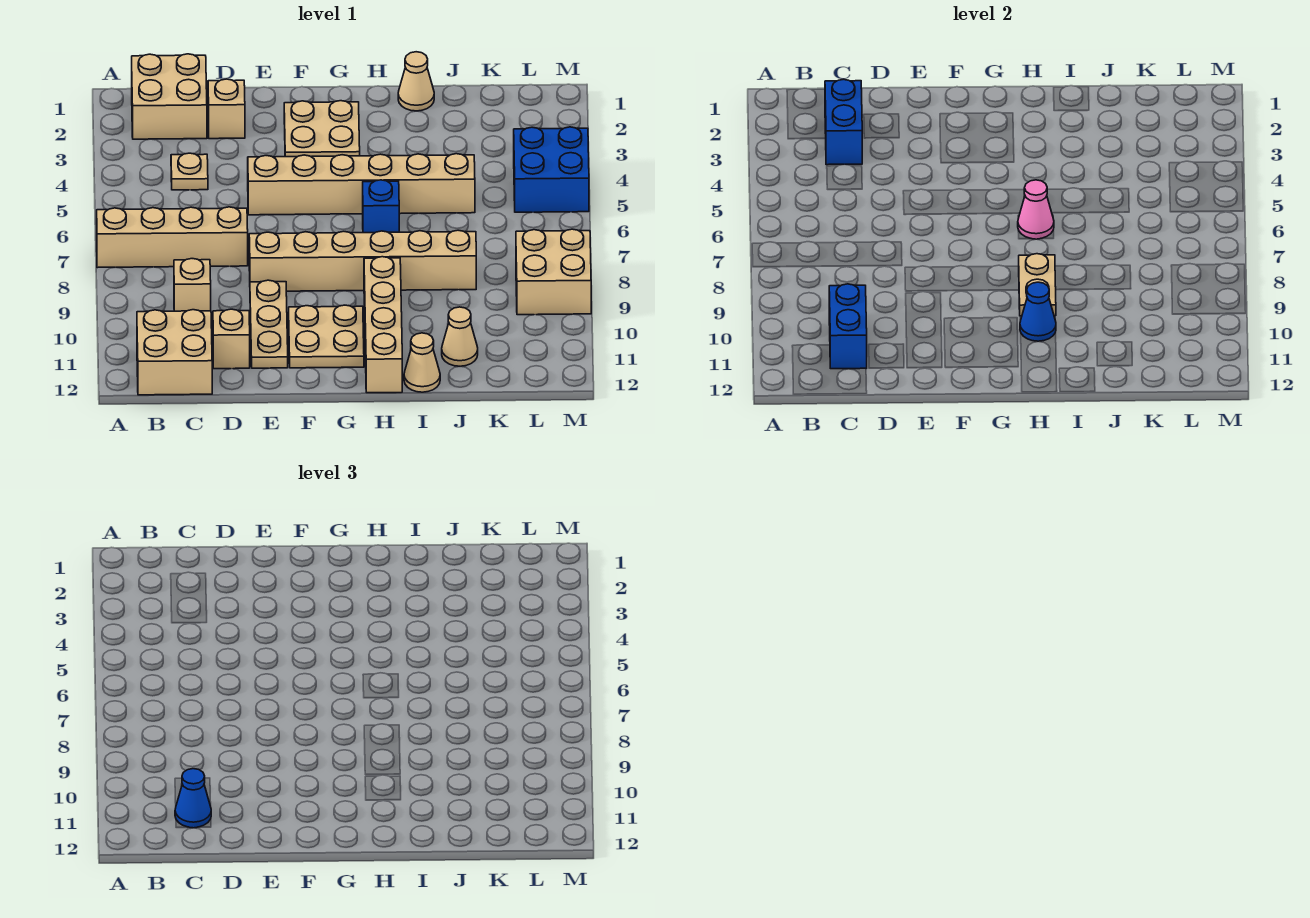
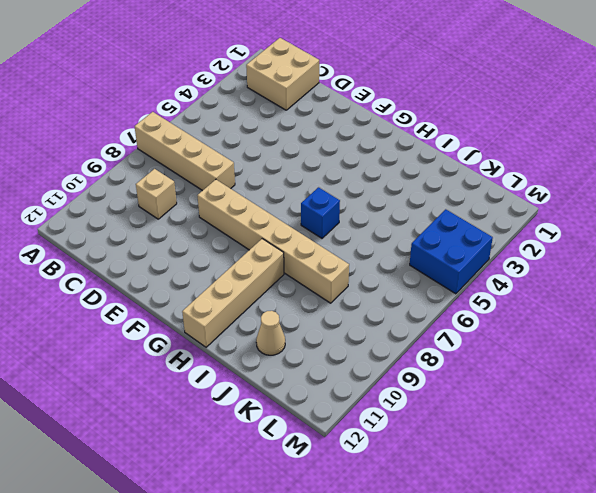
none -> tan brick B11:C12 level 1
none -> tan plate C4 level 1
none -> tan brick D2 level 1

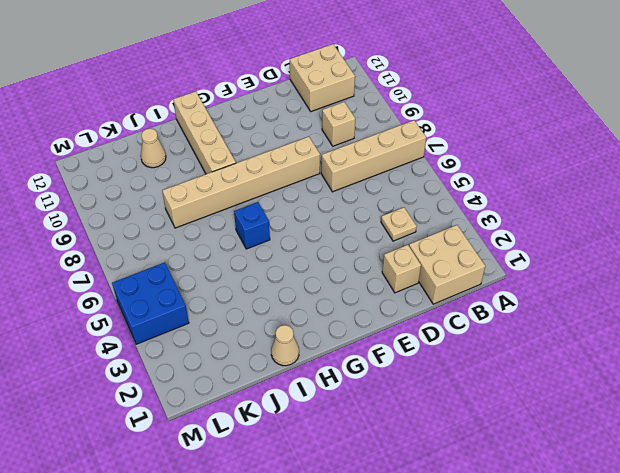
none -> tan brick D11 level 1
none -> tan brick E5:J5 level 1
none -> tan plate E9:E11 level 1

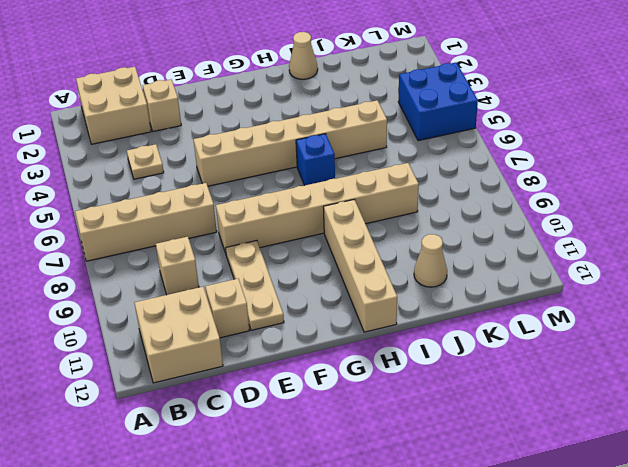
none -> tan plate F2:G3 level 1
none -> tan plate F10:G11 level 1
none -> tan cone I12 level 1

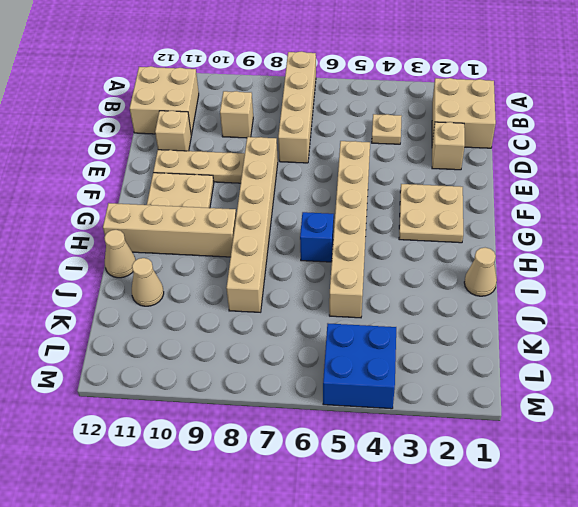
none -> tan brick L8:M9 level 1
none -> blue brick C2:C3 level 2
none -> blue brick C10:C11 level 2

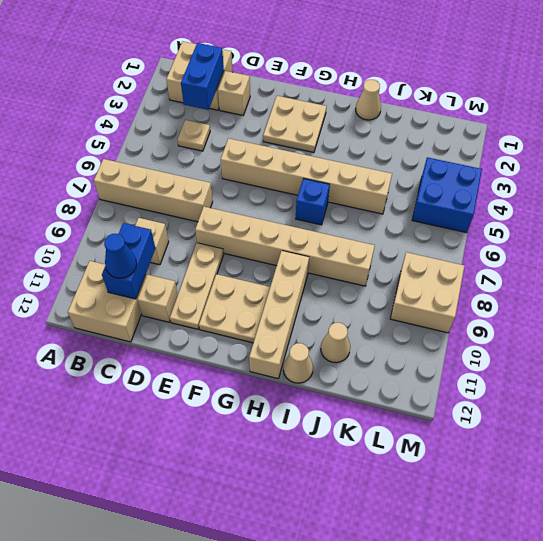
none -> pink cone H6 level 2
none -> tan plate H8:H9 level 2
none -> blue cone H10 level 2

